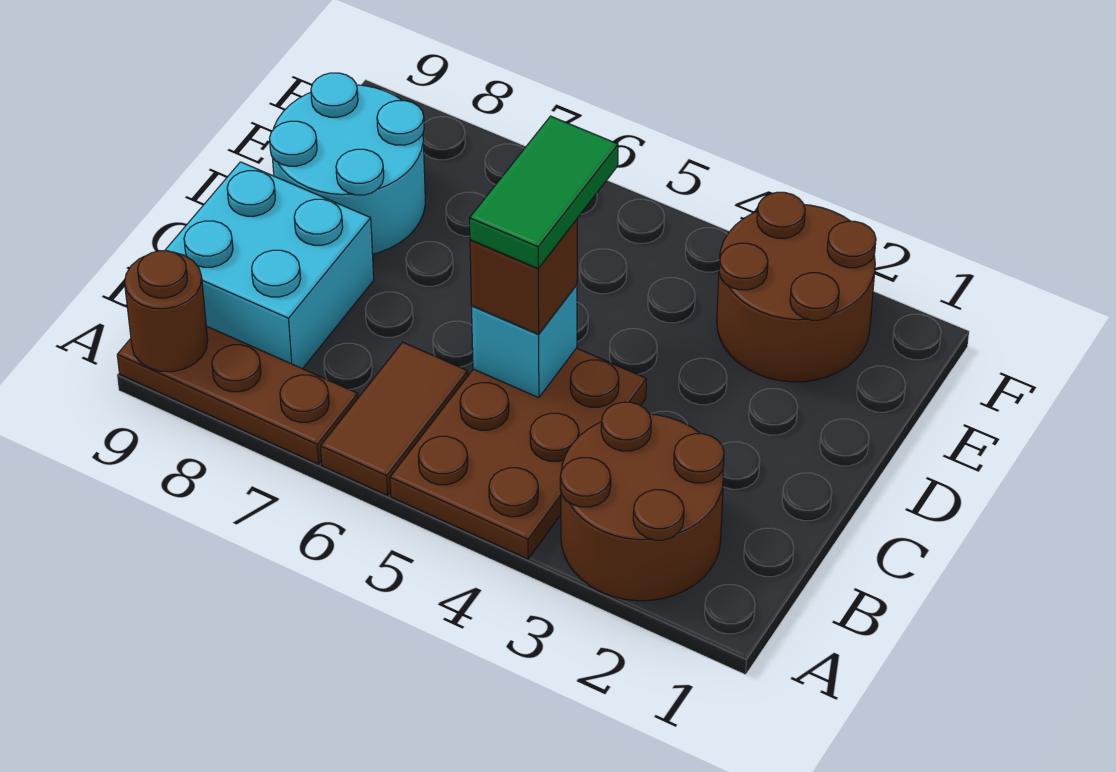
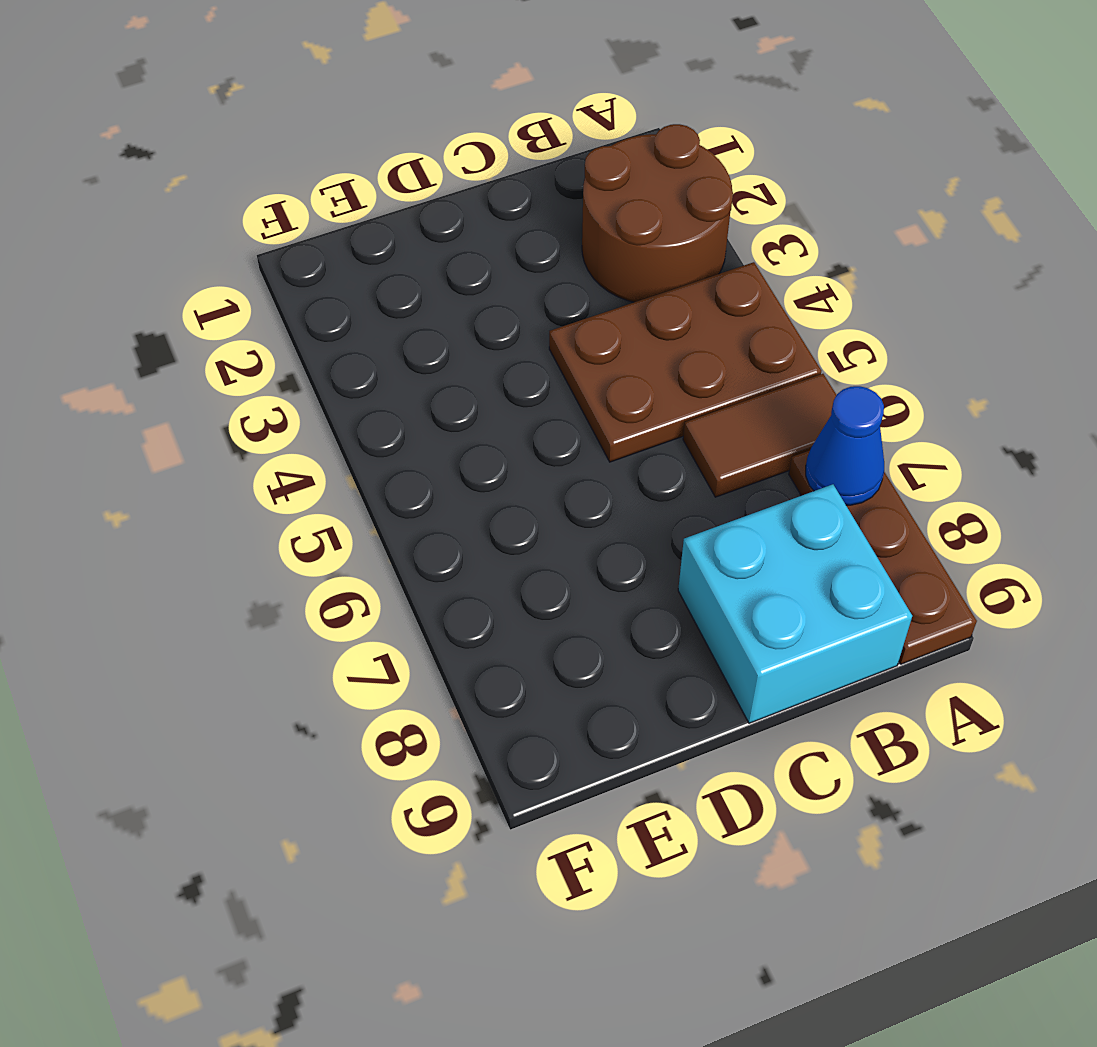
blue cone A7 level 2 -> none
none -> cyan round brick D8:E9 level 1
none -> brown round brick E2:F3 level 1

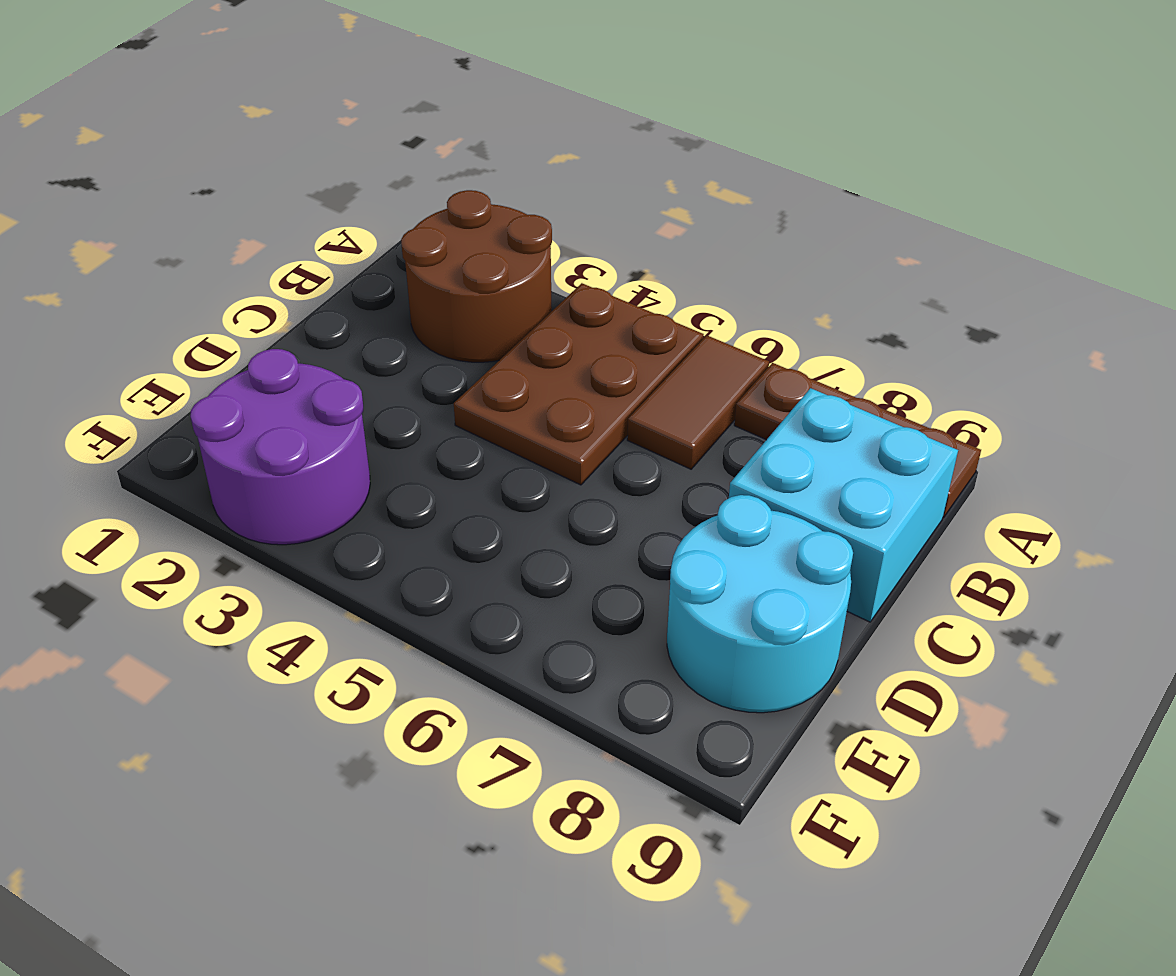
purple round brick E2:F3 level 1 -> brown round brick E2:F3 level 1
none -> brown round brick A9 level 2
none -> cyan brick C5 level 2

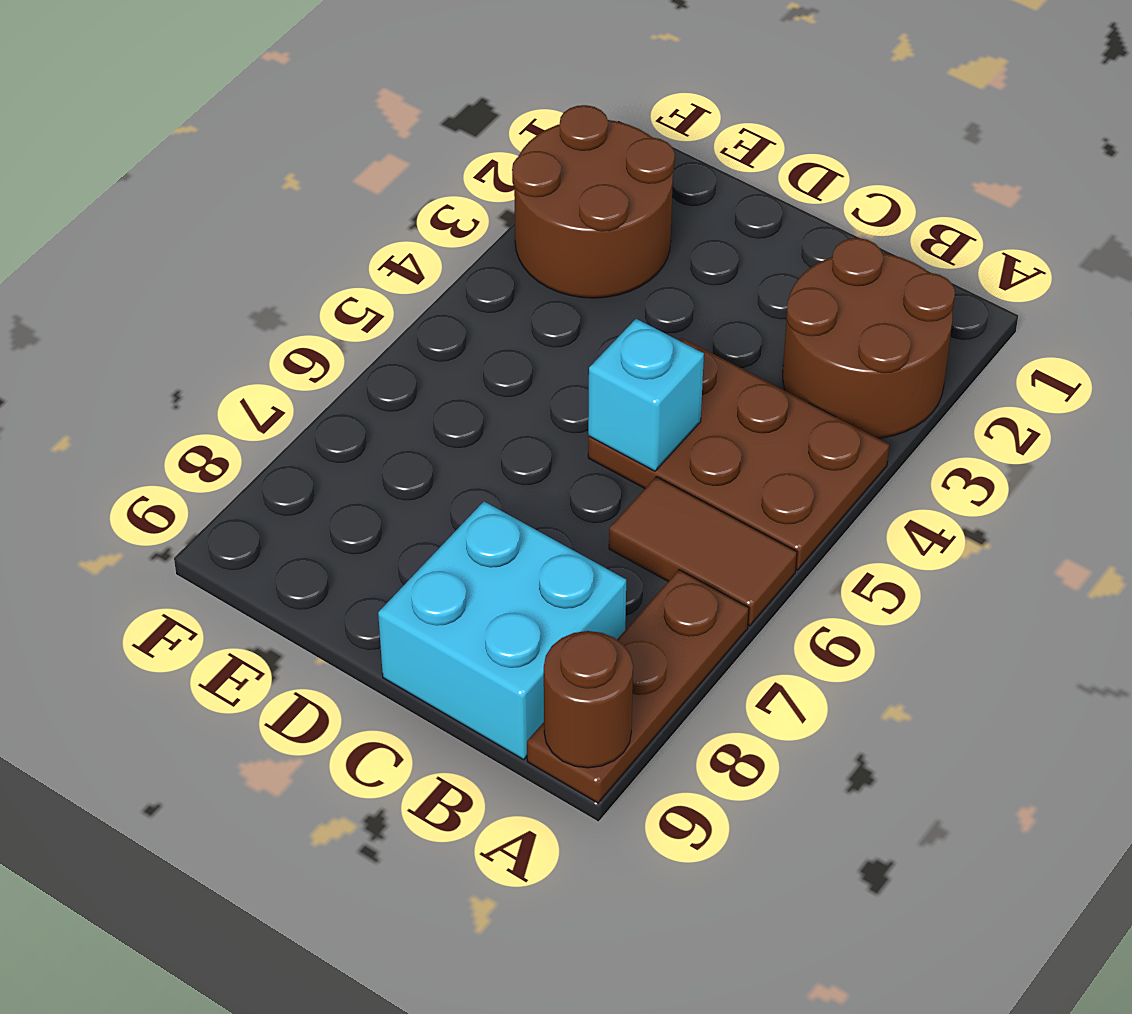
none -> cyan round brick D8:E9 level 1
none -> brown brick C5 level 3

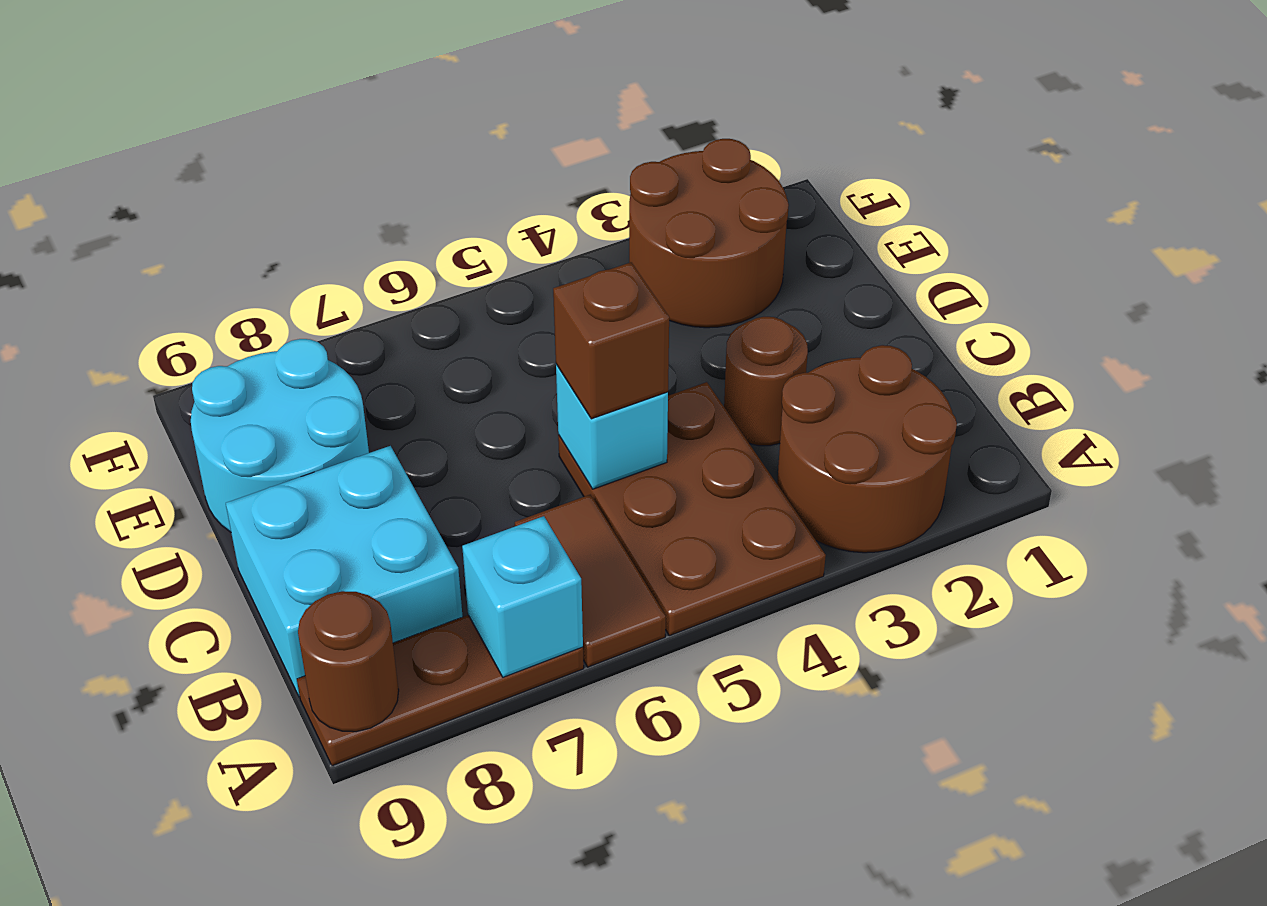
cyan brick A7 level 2 -> none
brown round brick C3 level 1 -> none
none -> green tile C5:D5 level 4

